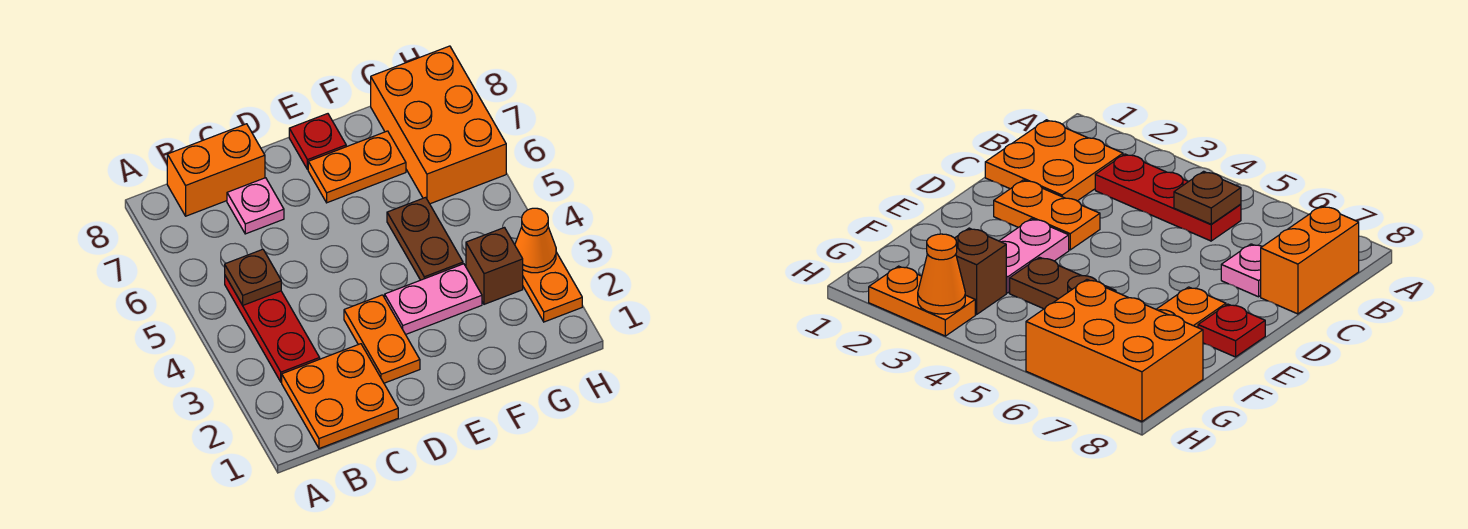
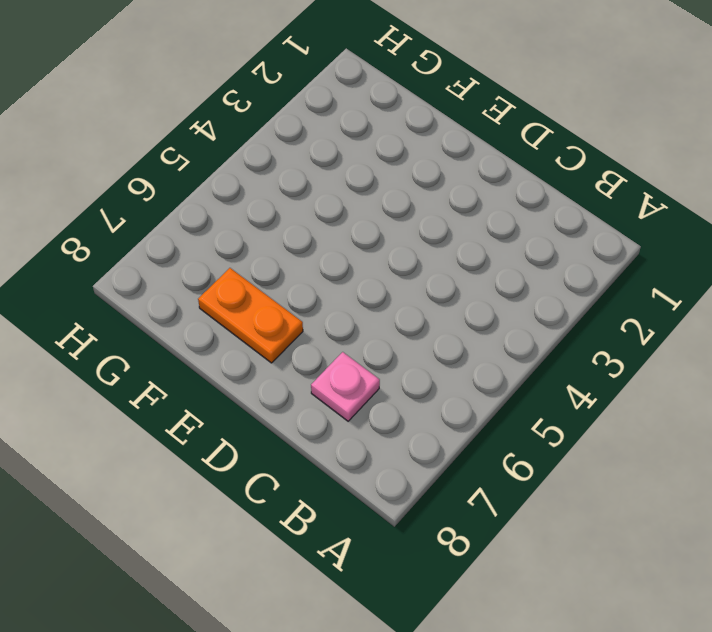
none -> orange plate B1:C2 level 1
none -> red plate B3:B5 level 1
none -> orange brick B8:C8 level 1

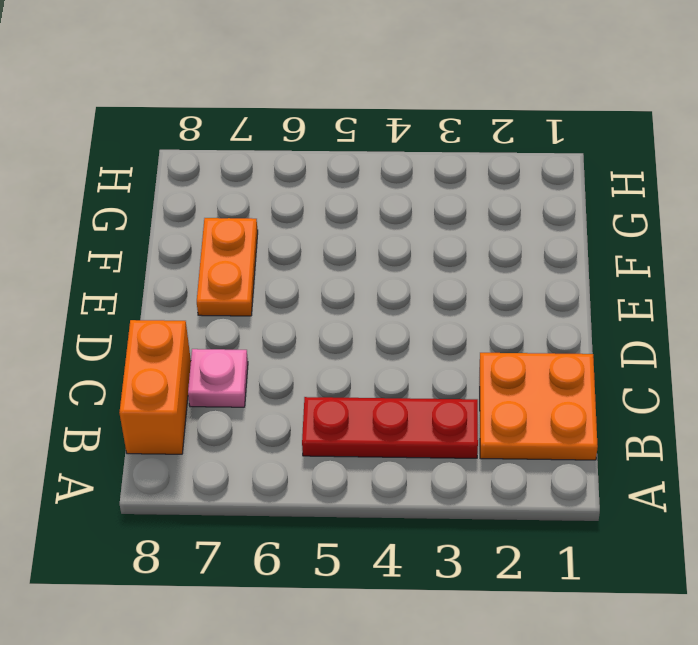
none -> orange plate D2:D3 level 1
none -> pink plate E3:F3 level 1
none -> red plate E8 level 1

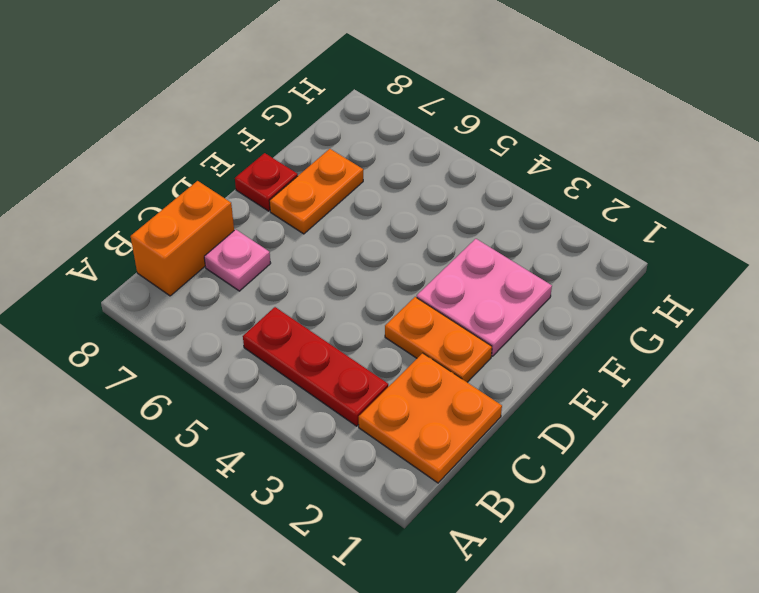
pink plate E2:F3 level 1 -> pink plate E3:F3 level 1
none -> brown plate F4:F5 level 1
none -> brown brick G3 level 1
none -> orange brick G6:H8 level 1

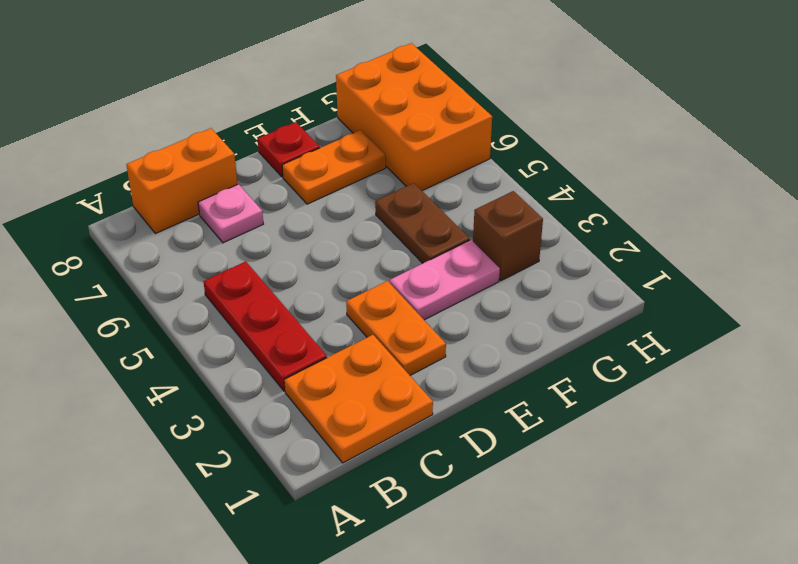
none -> orange plate H2:H3 level 1
none -> brown plate B5 level 2
none -> orange cone H3 level 2

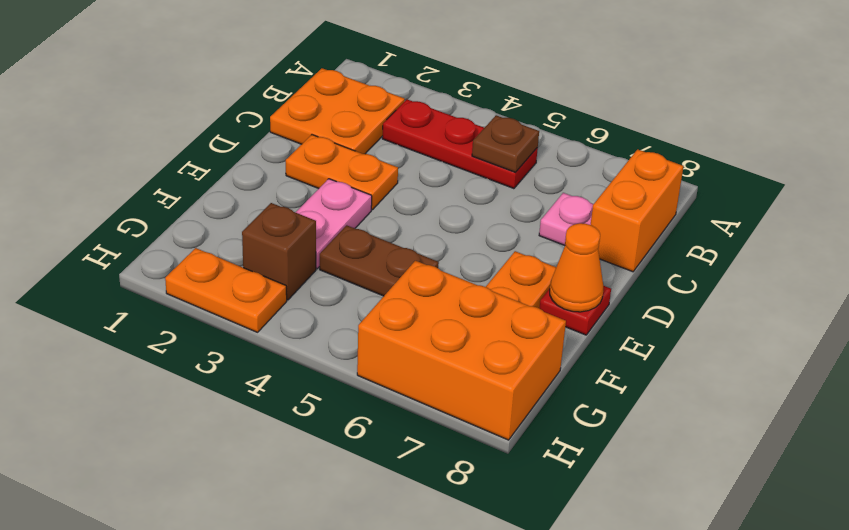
orange cone E8 level 2 -> orange cone H3 level 2

